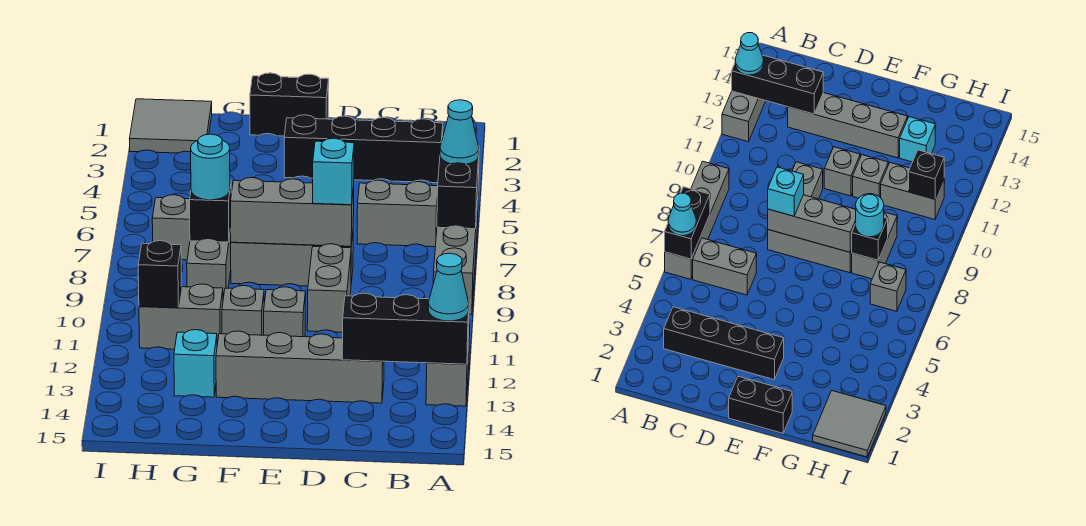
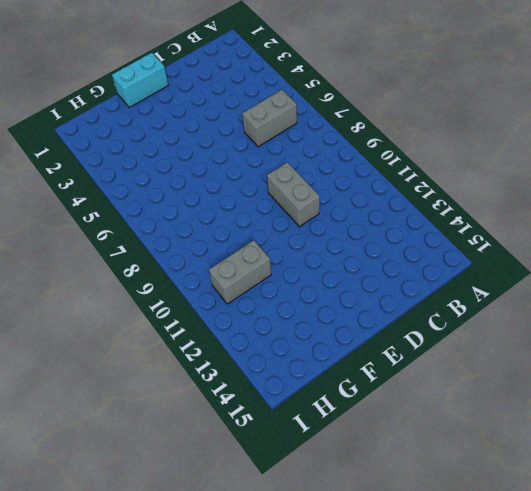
cyan brick E1:F1 level 1 -> black brick E1:F1 level 1
none -> grey brick A6:A9 level 1
none -> grey brick A12:A13 level 1
none -> black brick B3:E3 level 1

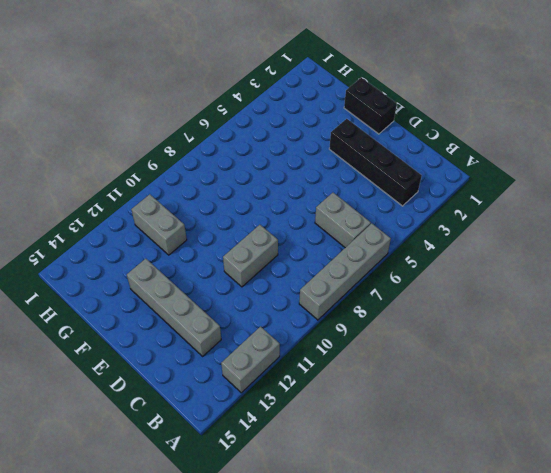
none -> grey brick D8:F8 level 1
none -> grey brick E11 level 1
none -> grey brick F11 level 1

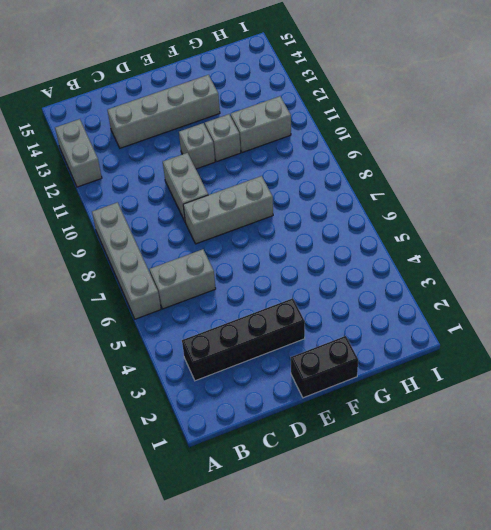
none -> grey brick G8:G9 level 1
none -> cyan brick G13 level 1
none -> grey tile H1:I2 level 1

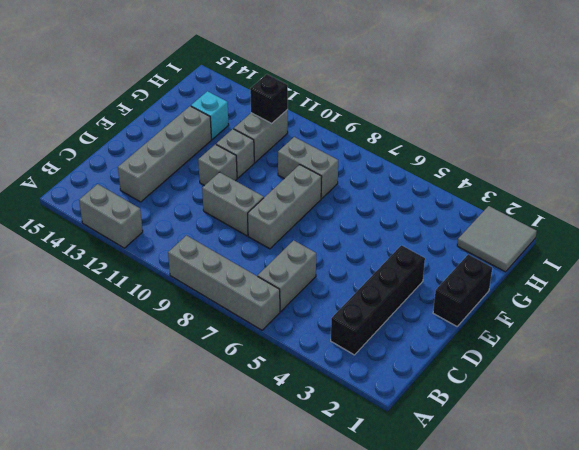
none -> grey brick H7 level 1
none -> black brick A6:A7 level 2
none -> black brick A13:C13 level 2

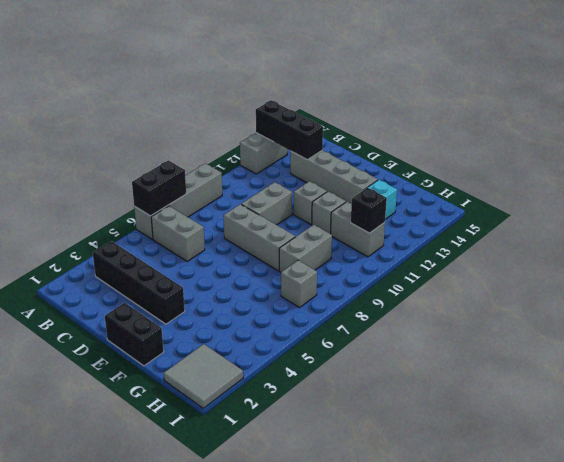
none -> grey brick D8:F8 level 2
none -> black brick G8 level 2
none -> cyan cone A6 level 3

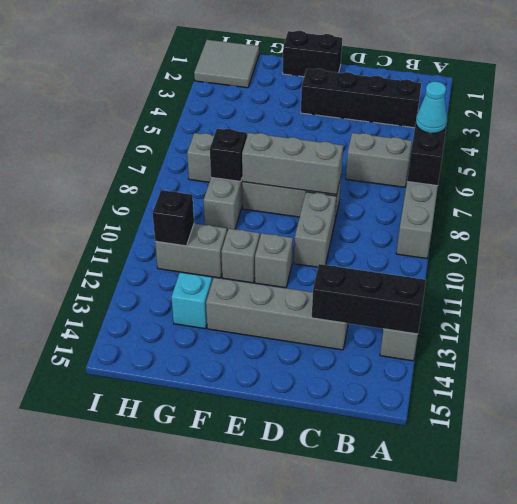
none -> cyan cone A13 level 3
none -> cyan brick D8 level 3
none -> cyan round brick G8 level 3

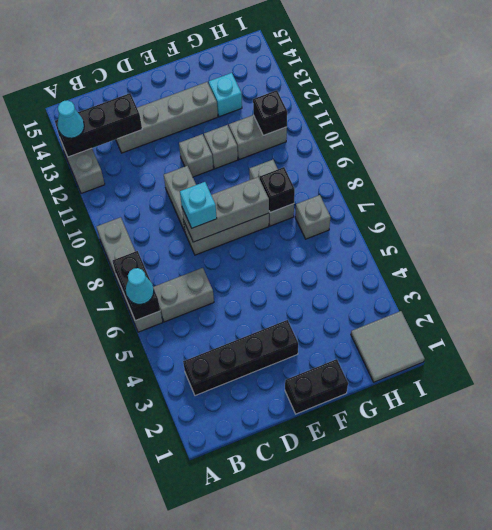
none -> cyan round brick G8 level 3

